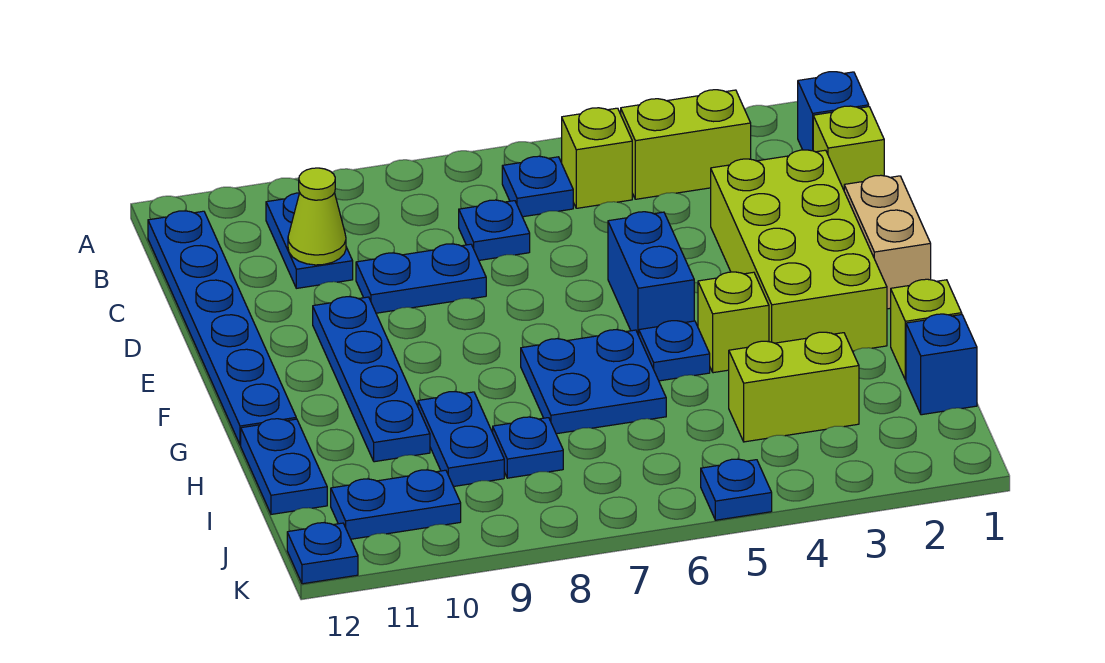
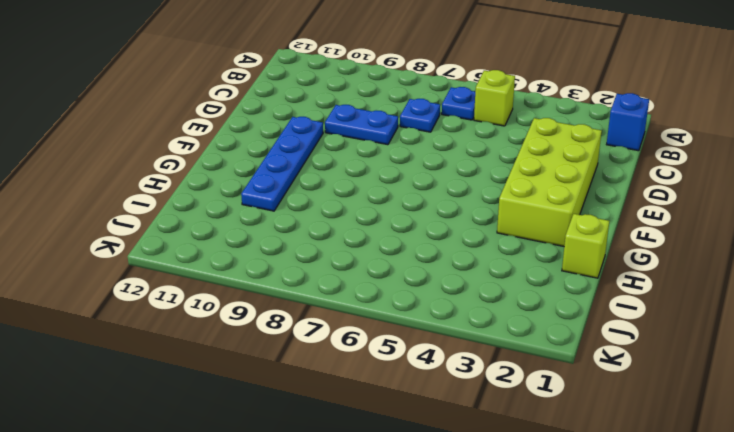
none -> lime brick B3:B4 level 1
none -> blue plate B10:C10 level 1
none -> blue plate B12:G12 level 1

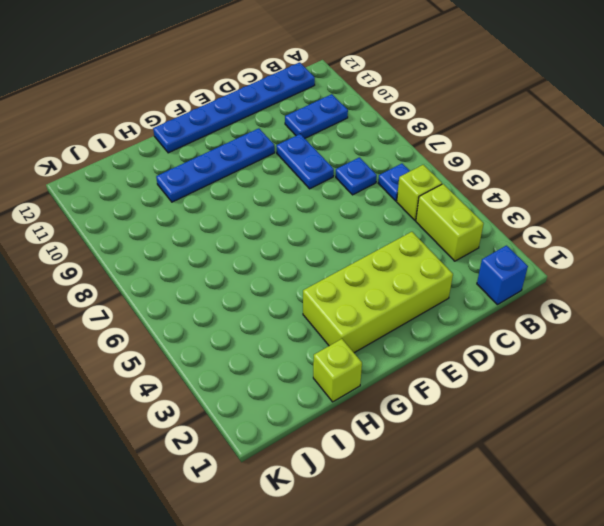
none -> lime brick C1 level 1
none -> tan brick E1:F1 level 1
none -> blue brick E5:F5 level 1

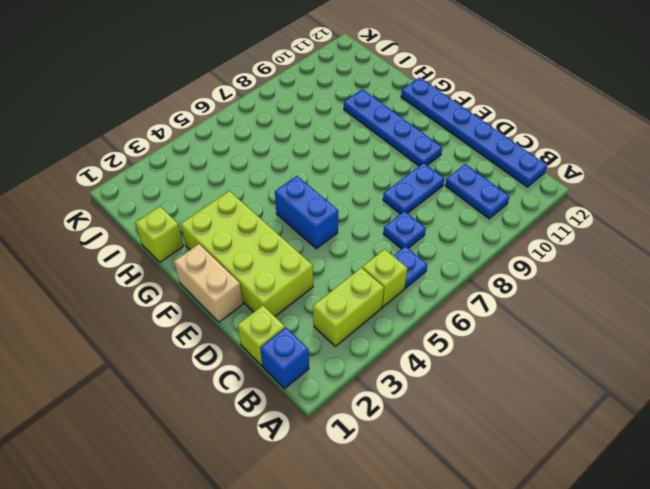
none -> lime brick G4 level 1
none -> blue plate G5 level 1
none -> blue plate G6:H7 level 1

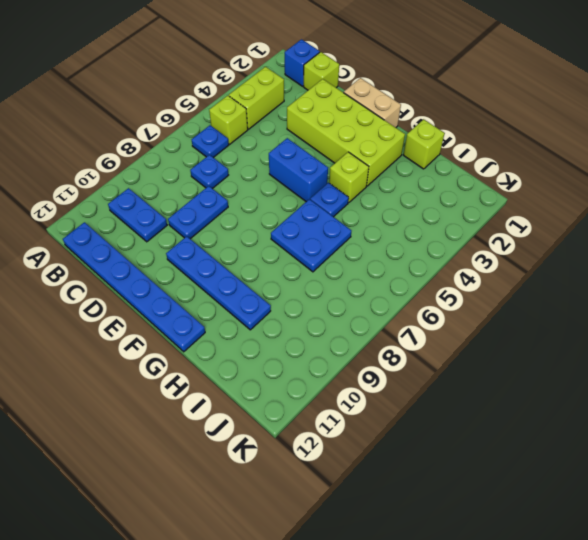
none -> blue plate H9:I9 level 1
none -> blue plate H12:I12 level 1
none -> blue brick I1 level 1

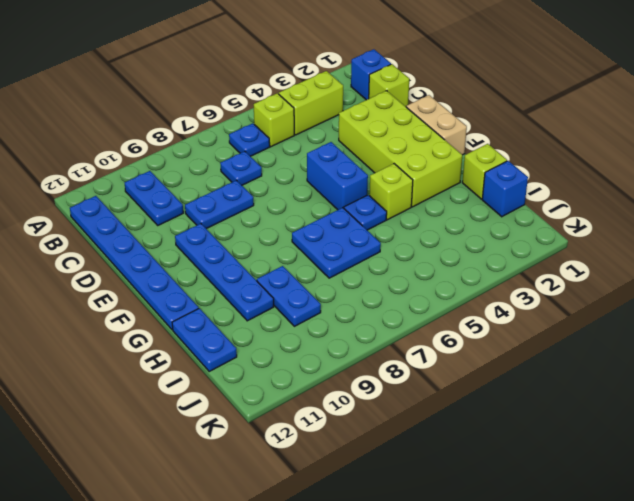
none -> lime brick I3:I4 level 1
none -> blue plate I8 level 1
none -> blue plate J10:J11 level 1

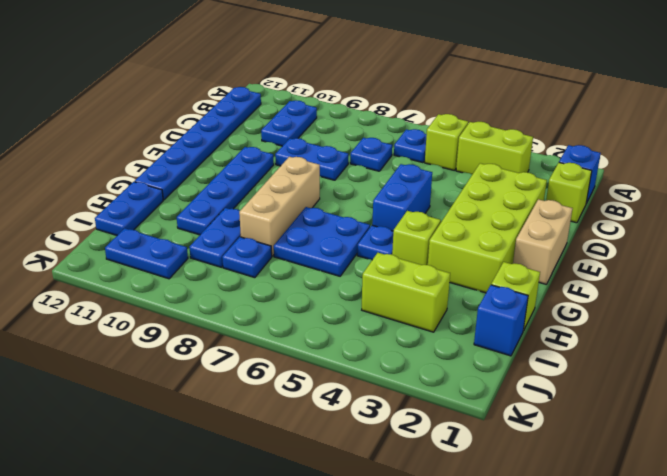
tan brick F8:H8 level 1 -> none
none -> blue plate K5 level 1
none -> blue plate K12 level 1
none -> lime cone C10 level 2

